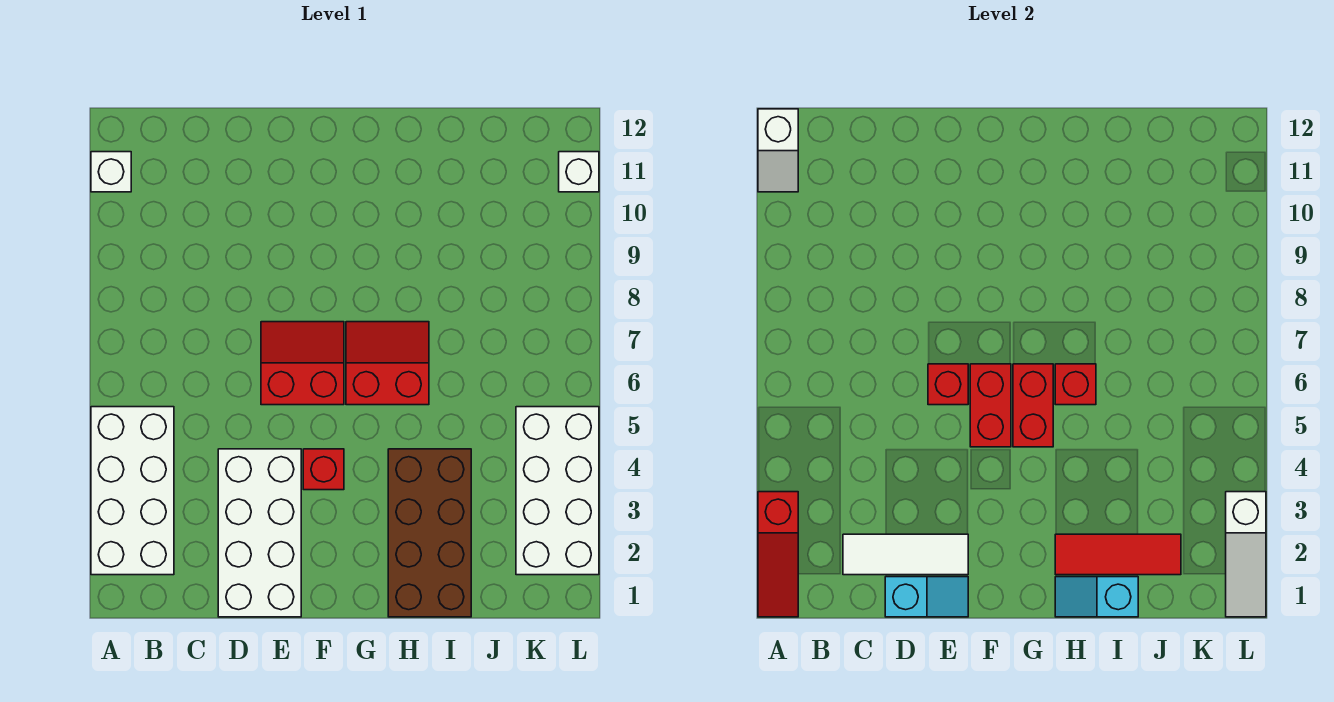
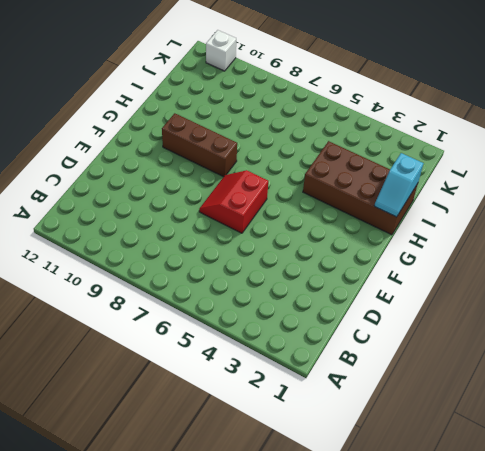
brown brick G8:G10 level 1 -> none
none -> white brick A2:B5 level 1
none -> white brick A11 level 1
none -> white brick D1:E4 level 1

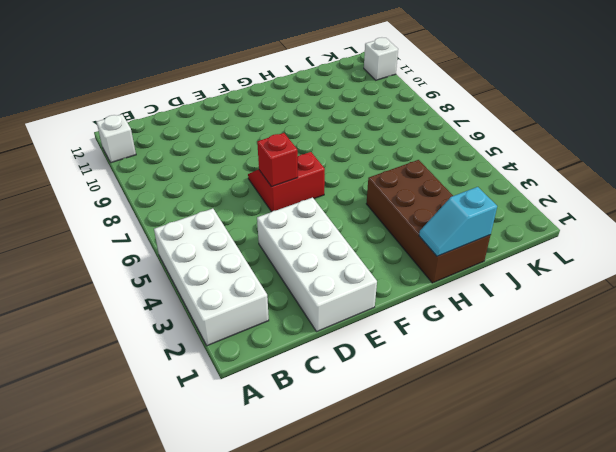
none -> red brick F4 level 1
none -> red slope G6:H7 level 1 top 6
none -> white brick K2:L5 level 1

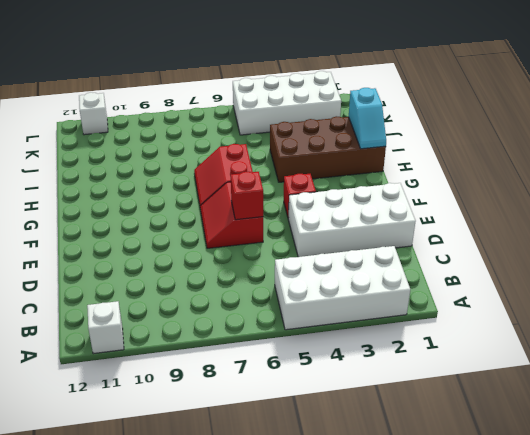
none -> red slope A1:A3 level 2 top 3
none -> white slope A11:A12 level 2 top 12
none -> white tile C2:E2 level 2

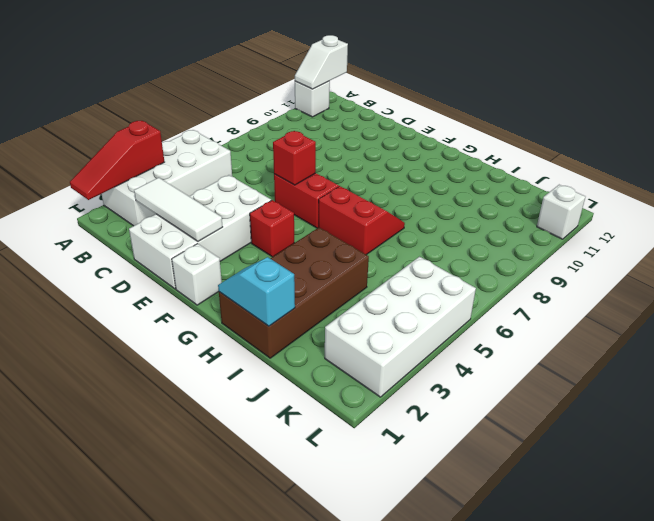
white brick F1 level 1 -> none
none -> cyan slope D1:E1 level 2 top D
none -> red brick F5:F6 level 2
none -> red brick G5:G6 level 2

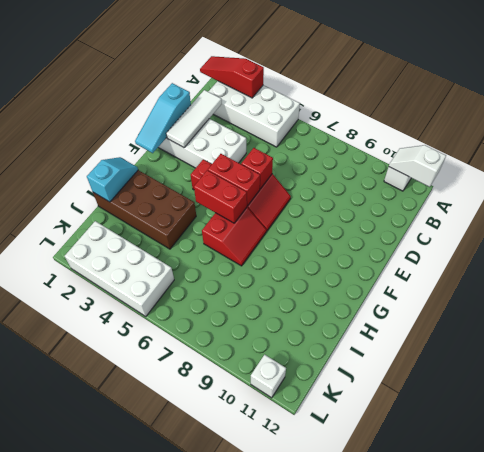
cyan slope D1:F1 level 2 top D -> cyan slope D1:E1 level 2 top D
none -> red tile H2:J2 level 2
none -> red brick H6 level 2
none -> white slope L1:L3 level 2 top 3

